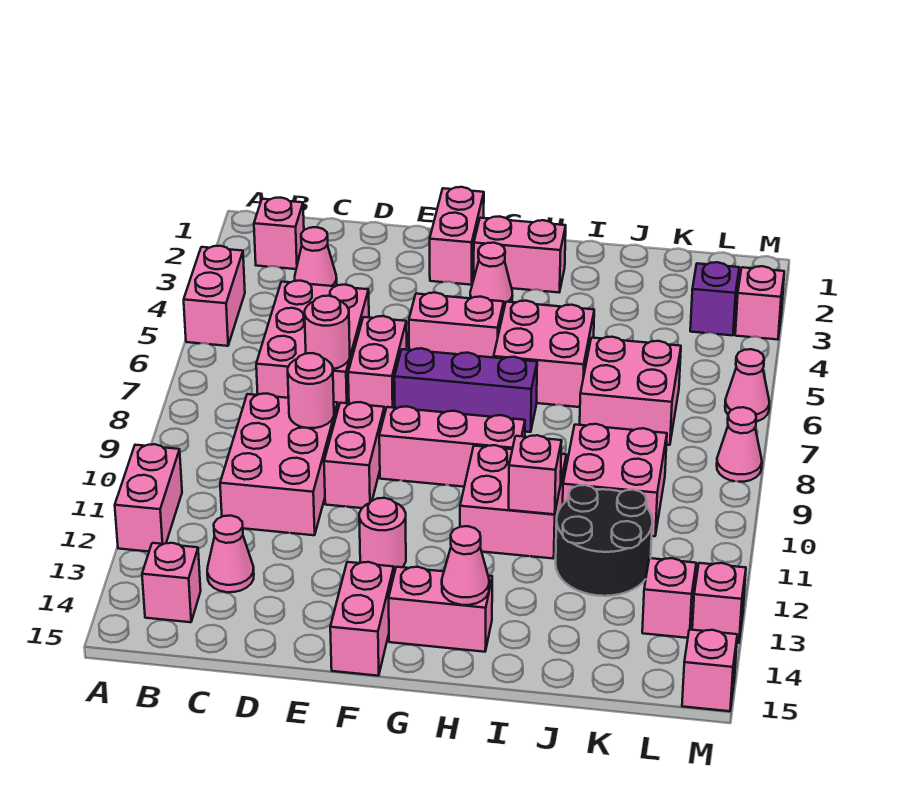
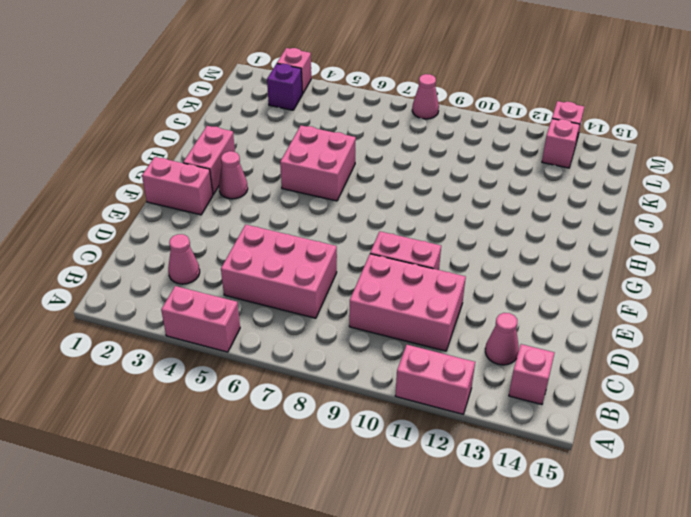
none -> pink brick B2 level 1
none -> pink brick E6:E7 level 1
none -> pink brick F5:G5 level 1
none -> purple brick F7:H7 level 1

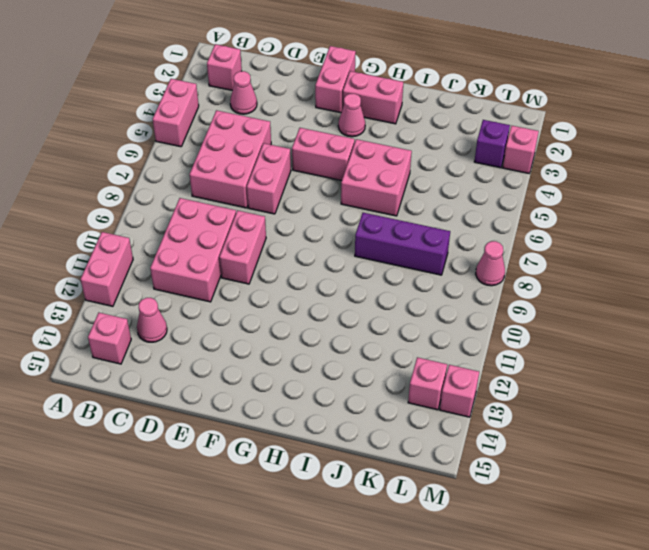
purple brick I8:K8 level 1 -> purple brick F7:H7 level 1
none -> pink brick F9:H9 level 1
none -> pink round brick F12 level 1
none -> pink brick F14:F15 level 1
none -> pink brick G14:H14 level 1

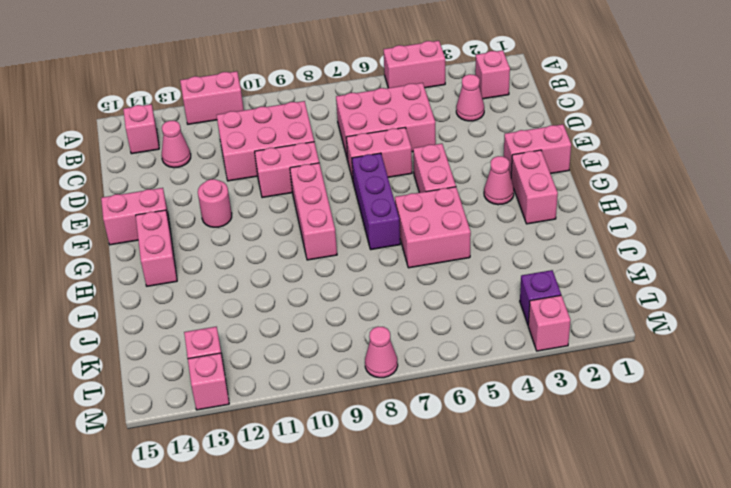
none -> pink brick H10:I11 level 1
none -> pink brick J6:K7 level 1
none -> pink brick J9:K10 level 1
none -> black round brick J11:K12 level 1

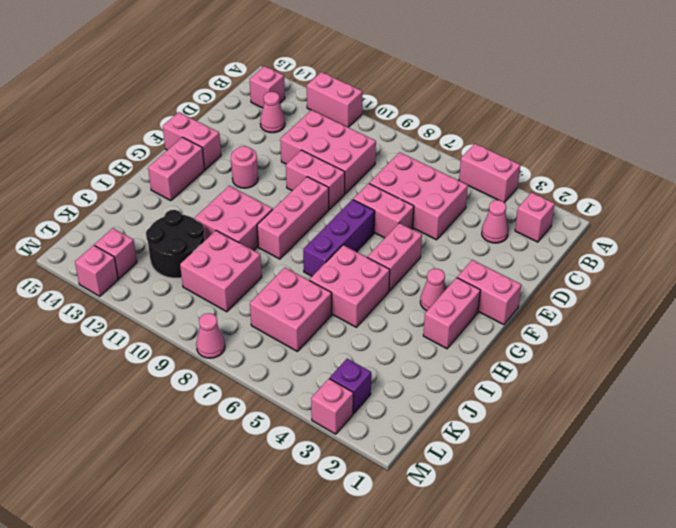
none -> pink cone M6 level 1
none -> pink brick M15 level 1
none -> pink round brick D7 level 2
none -> pink round brick D9 level 2

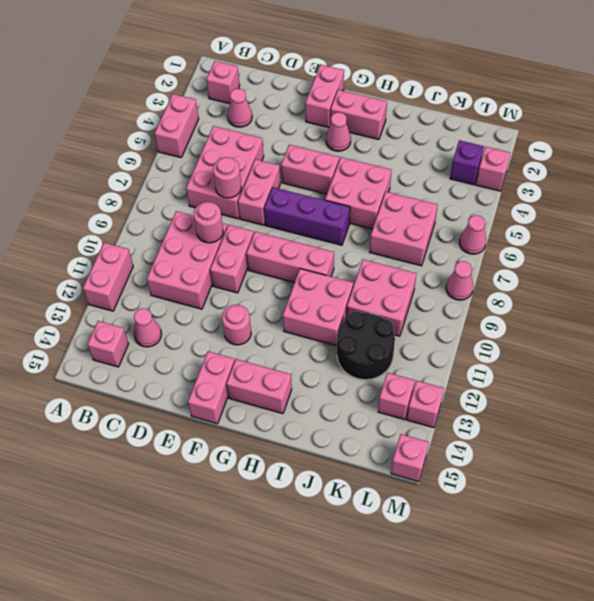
none -> pink cone H14 level 2
none -> pink brick I11 level 2

